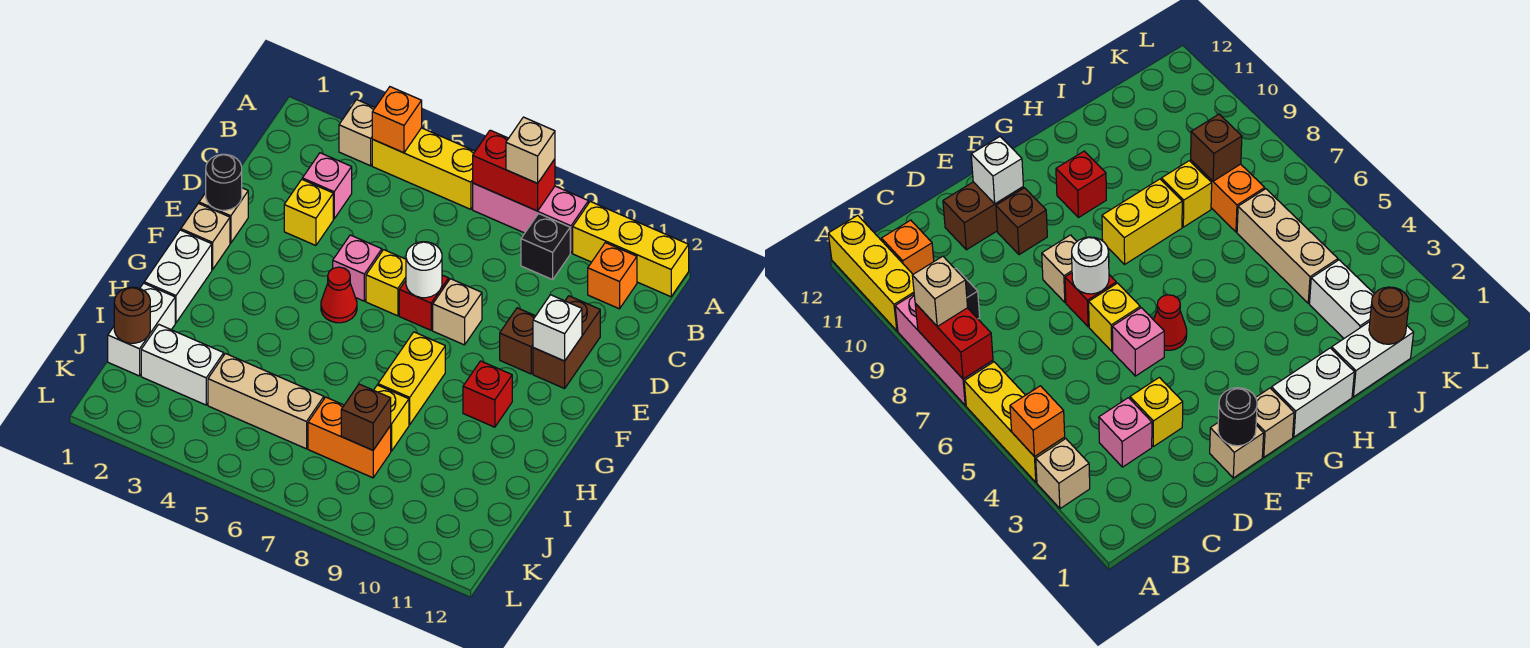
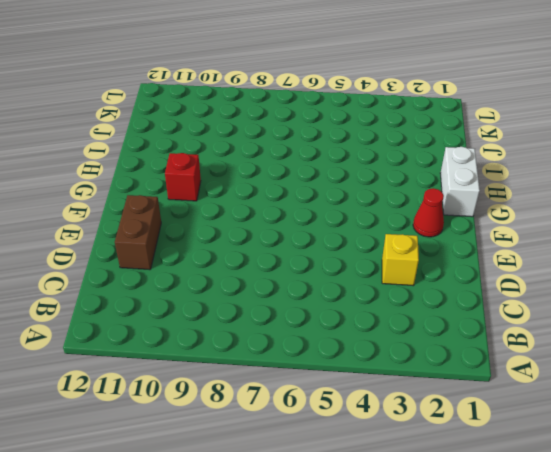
red cone F2 level 1 -> red cone F5 level 1
none -> tan brick A3 level 1
none -> yellow brick A4:A6 level 1
none -> pink brick A7:A9 level 1
none -> yellow brick A10:A12 level 1

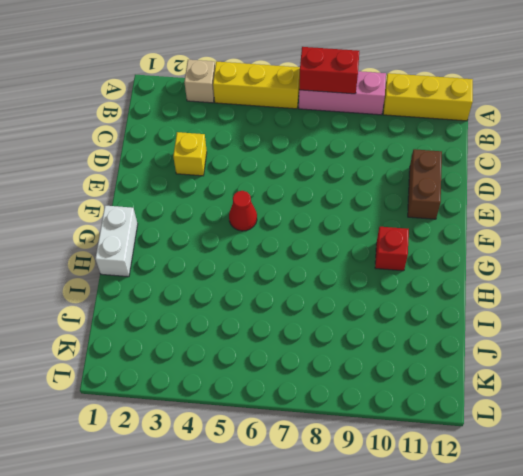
none -> black brick B9 level 1
none -> orange brick B11 level 1
none -> pink brick C3 level 1
none -> tan brick E1 level 1

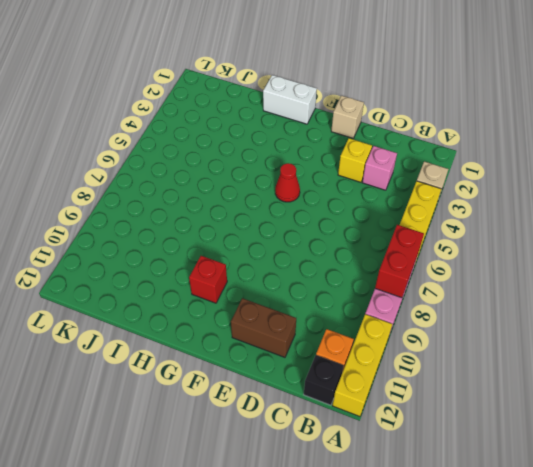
black brick B12 level 1 -> black brick B9 level 1
none -> pink brick E5 level 1
none -> yellow brick E6 level 1
none -> red brick E7 level 1
none -> tan brick E8 level 1

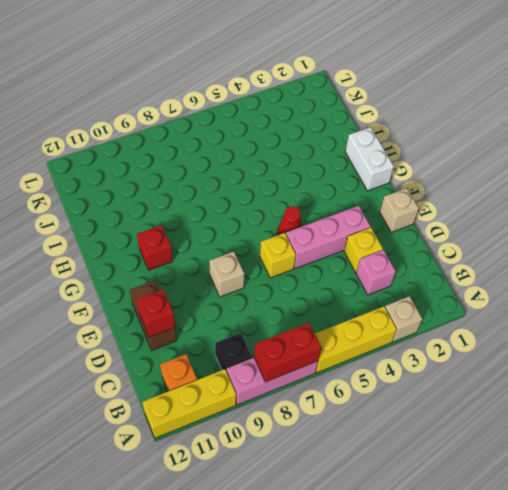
red brick D11 level 2 -> red brick E7 level 1
pink brick E3:E5 level 1 -> pink brick E5 level 1
none -> brown brick E10 level 1
none -> tan brick F1 level 1
none -> yellow brick G8:H8 level 1
none -> white brick I1:J1 level 1

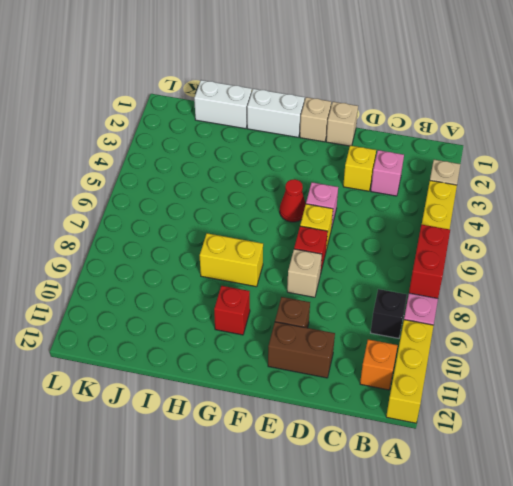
none -> yellow brick I8 level 1
none -> white brick J2:J3 level 1
none -> tan brick J4:J6 level 1
none -> orange brick J7:J8 level 1

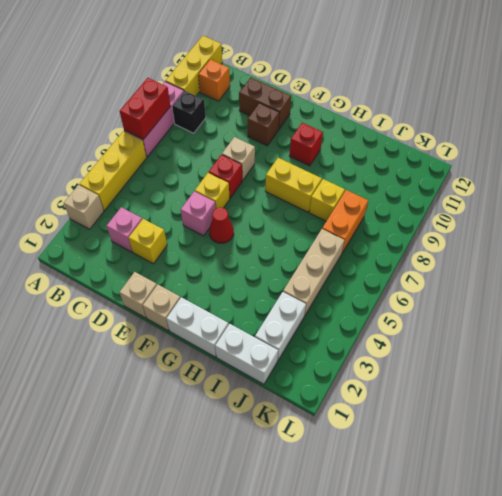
none -> orange brick A4 level 2
none -> black round brick E1 level 2
none -> white round brick E7 level 2
none -> white brick E11 level 2

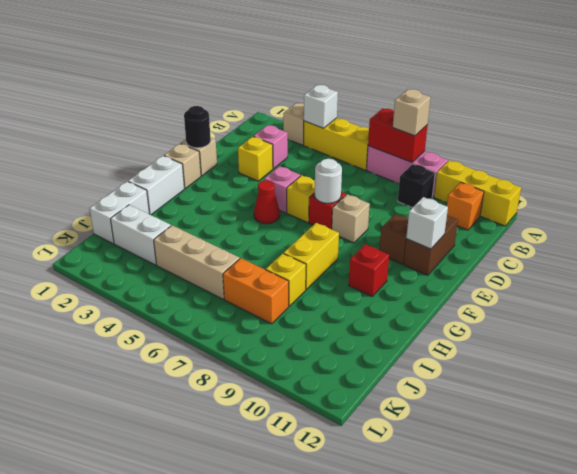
white brick A4 level 2 -> orange brick A4 level 2
none -> brown round brick J1 level 2
none -> brown brick J8 level 2

